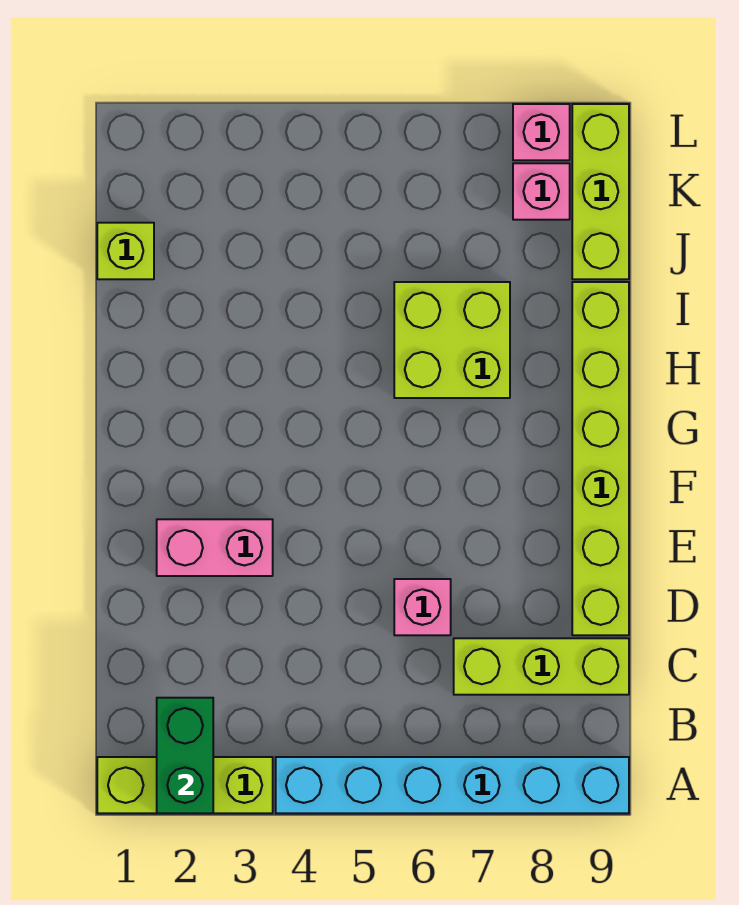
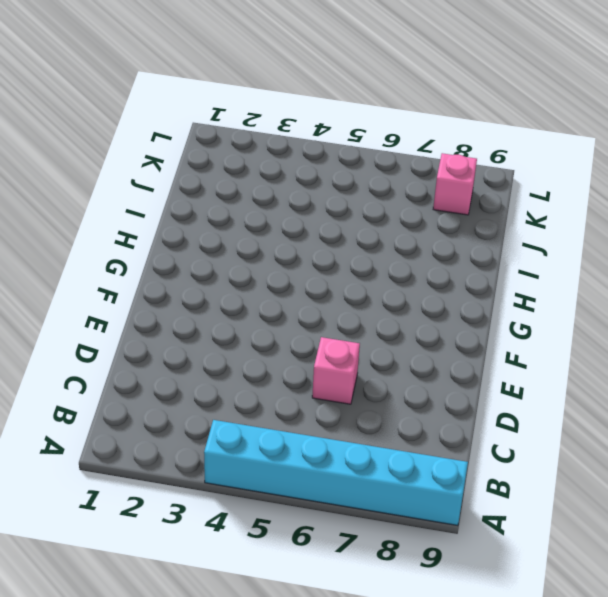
none -> lime brick A1:A3 level 1
none -> lime brick C7:C9 level 1
none -> lime brick D9:I9 level 1

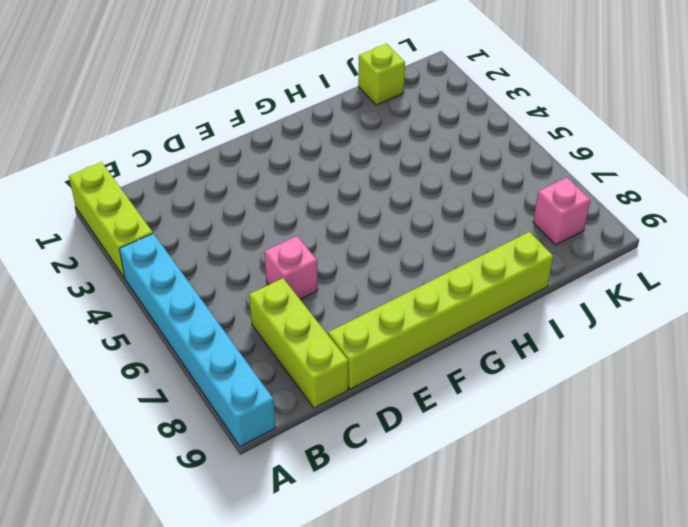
none -> pink brick E2:E3 level 1
none -> lime brick H6:I7 level 1
none -> lime brick J9:L9 level 1

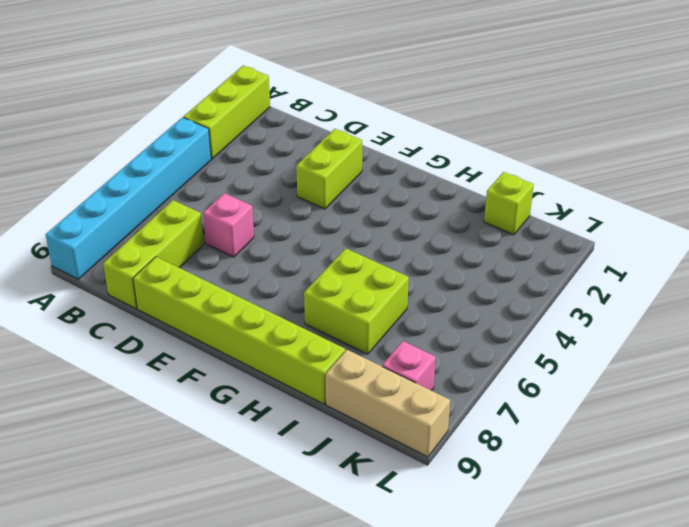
lime brick E2:E3 level 1 -> pink brick E2:E3 level 1
tan brick J9:L9 level 1 -> lime brick J9:L9 level 1
none -> pink brick L8 level 1
none -> green brick A2:B2 level 2

